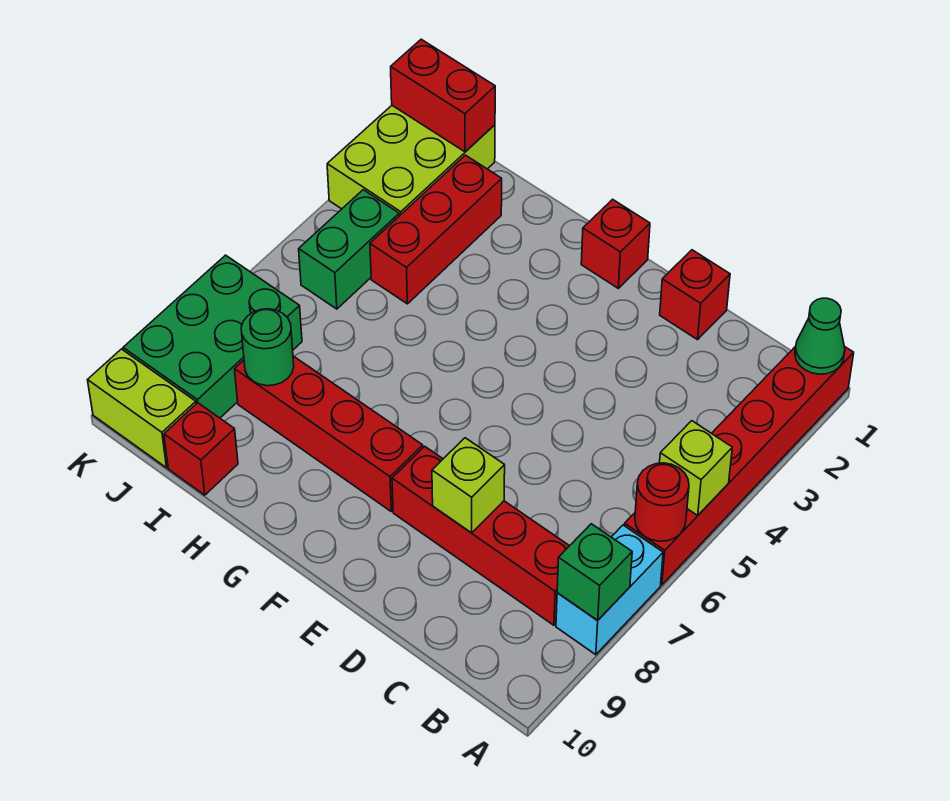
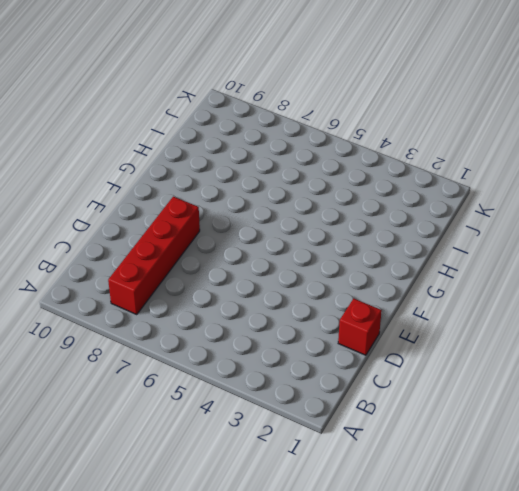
none -> red brick A1:A6 level 1
none -> cyan brick A7:A8 level 1
none -> red brick F1 level 1

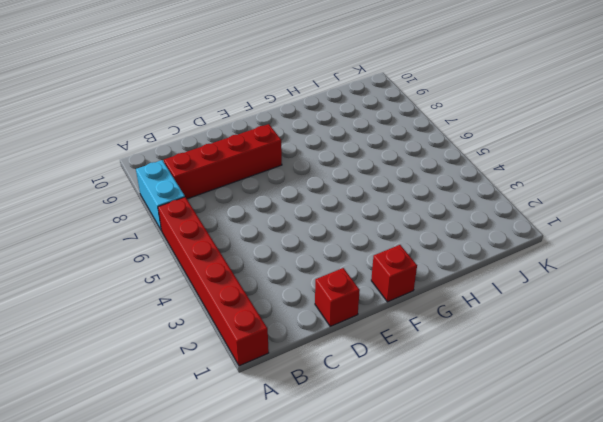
none -> red brick F8:I8 level 1
none -> red brick I2:I4 level 1
none -> red brick I10 level 1

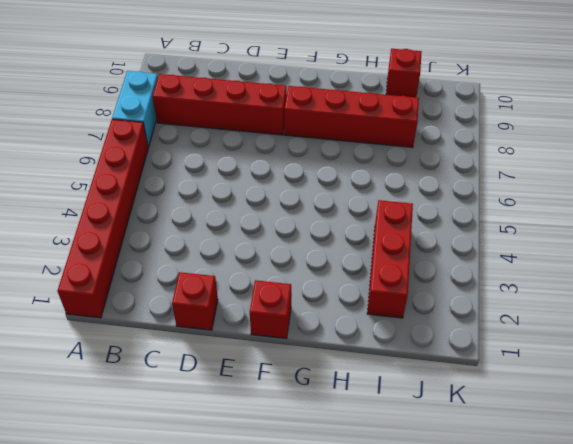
none -> lime brick J1:K3 level 1
none -> green brick J4:J5 level 1
none -> green brick J7:K9 level 1

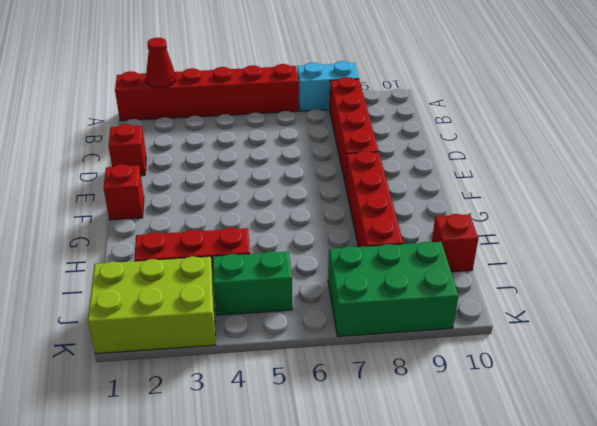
red cone A2 level 2 -> none
none -> lime brick J10:K10 level 1
none -> green cone A1 level 2
none -> lime brick A5 level 2

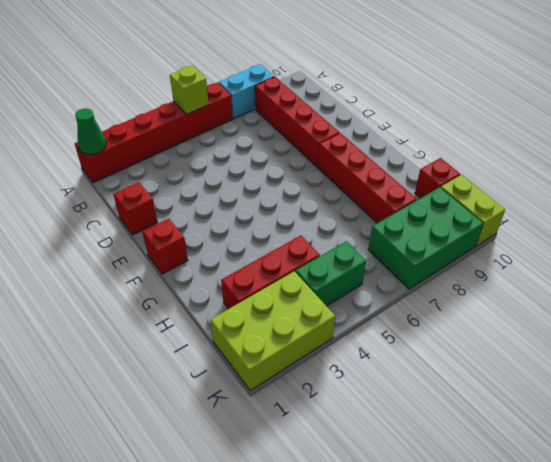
none -> red round brick A6 level 2
none -> green brick A8 level 2
none -> lime brick D8 level 2

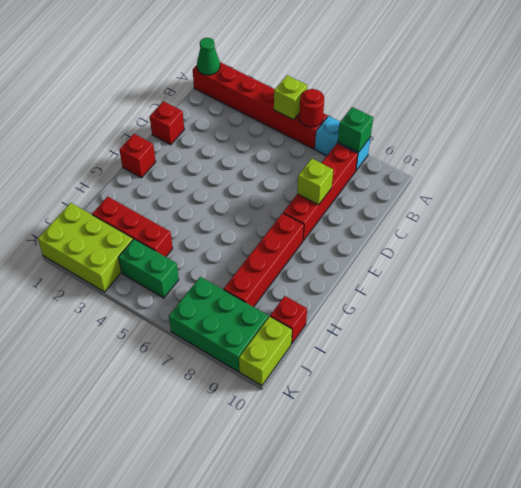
none -> green round brick I8 level 2
none -> red brick J1:K1 level 2

